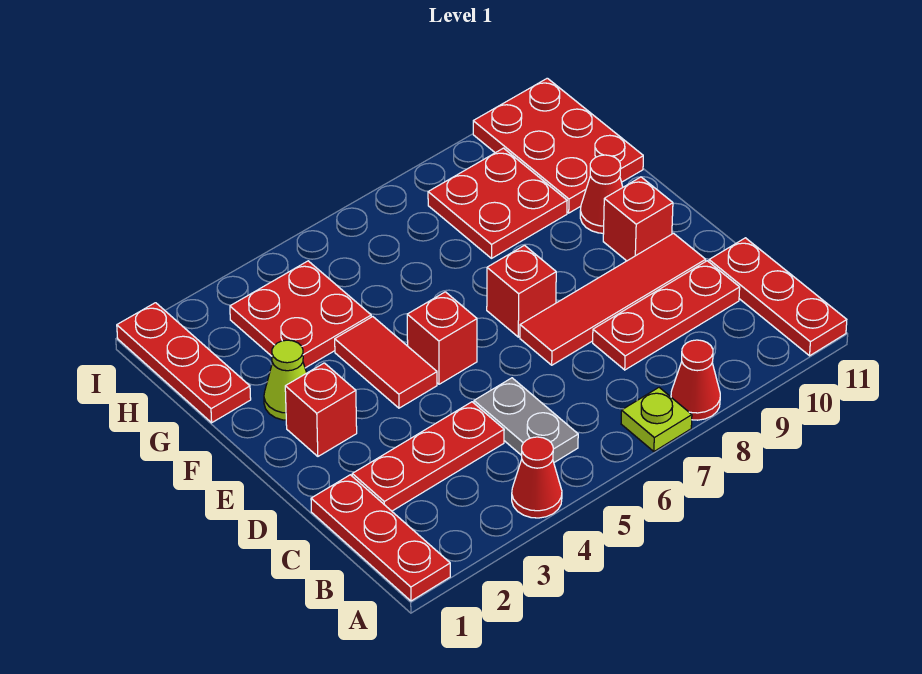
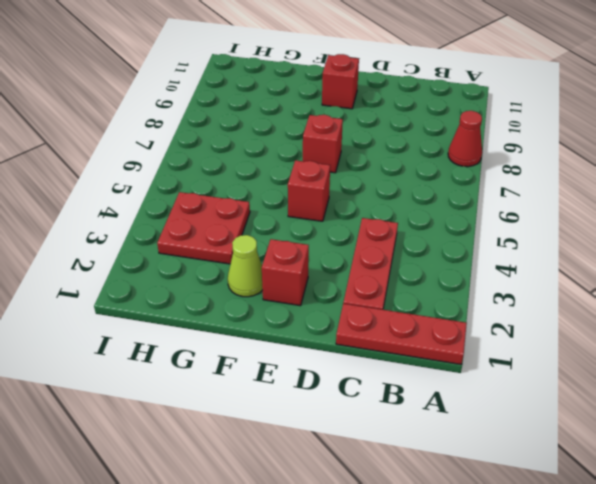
none -> red cone A4 level 1
none -> lime plate A7 level 1
none -> red plate A11:C11 level 1

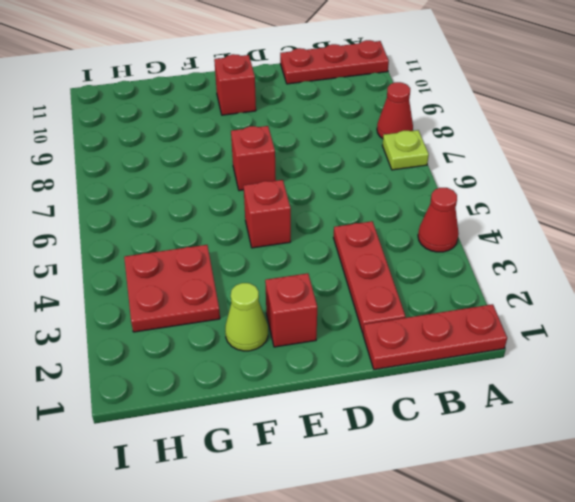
none -> grey plate B5:C5 level 1
none -> red plate C8:C10 level 1
none -> red tile D7:D10 level 1

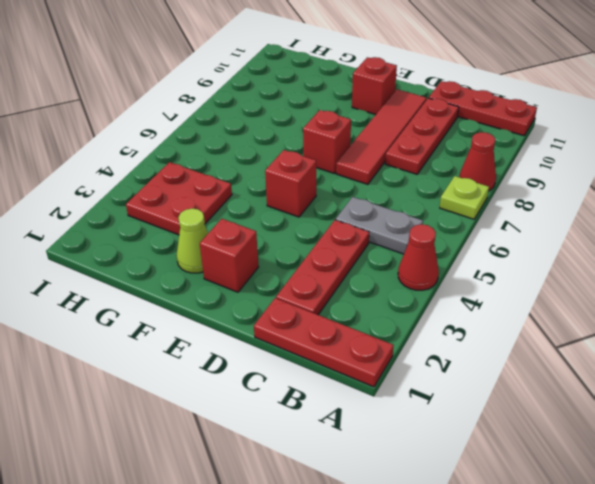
none -> red tile E4:F4 level 1
none -> red cone F10 level 1
none -> red plate G1:I1 level 1

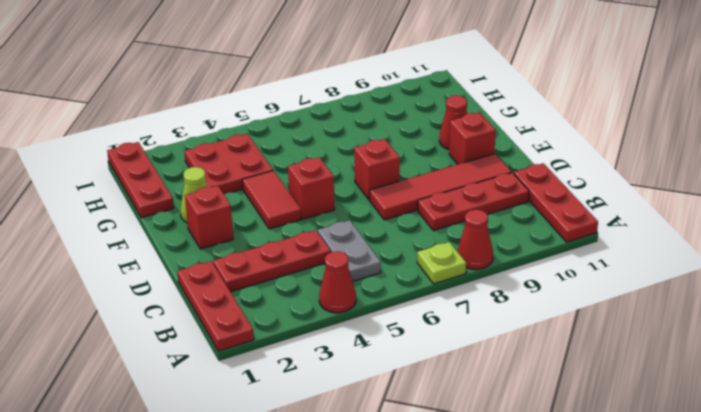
none -> red plate G8:H9 level 1
none -> red plate G10:I11 level 1

